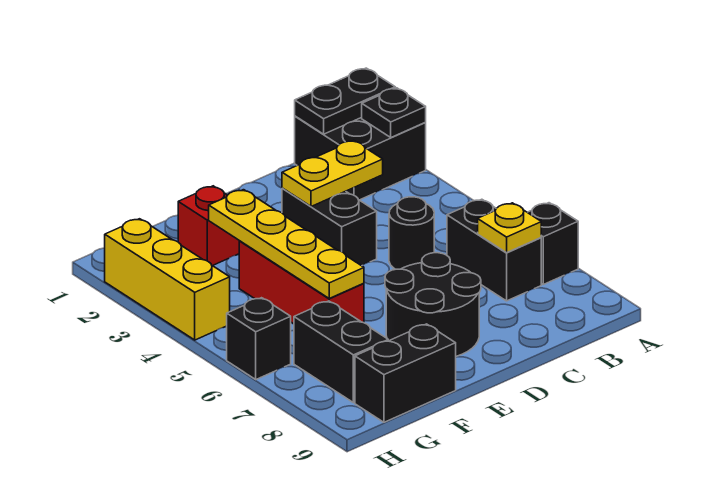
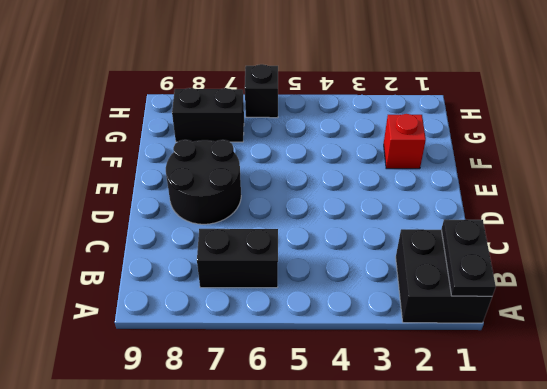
none -> black brick A7 level 1
none -> black round brick C5 level 1
none -> black brick D3:D4 level 1

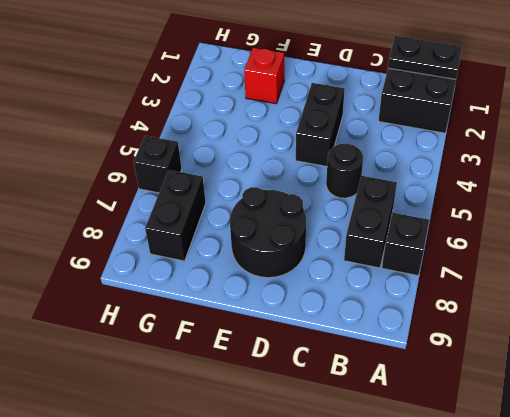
none -> red brick F4:F6 level 1
none -> black brick F9:G9 level 1
none -> yellow brick H2:H4 level 1

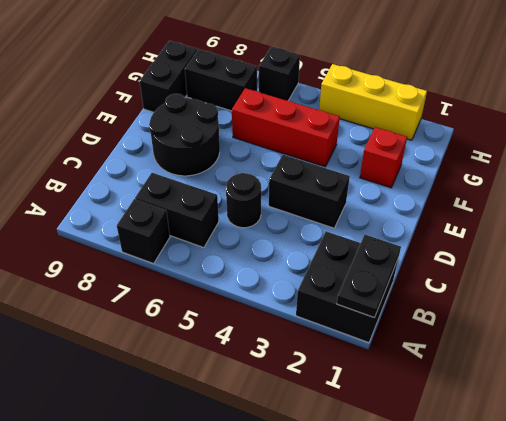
none -> black plate A2 level 2
none -> yellow plate B7 level 2
none -> yellow plate C3:D3 level 2

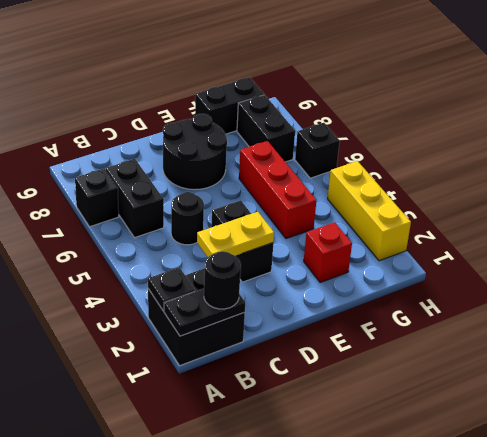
black round brick B1 level 3 -> none
none -> yellow plate B7 level 2
none -> yellow plate F3:F6 level 2

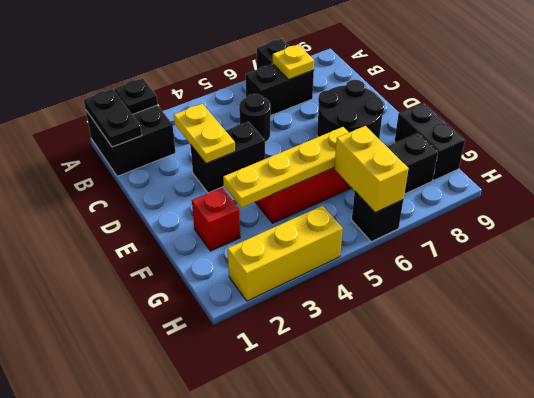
yellow brick G6:H6 level 2 -> none

